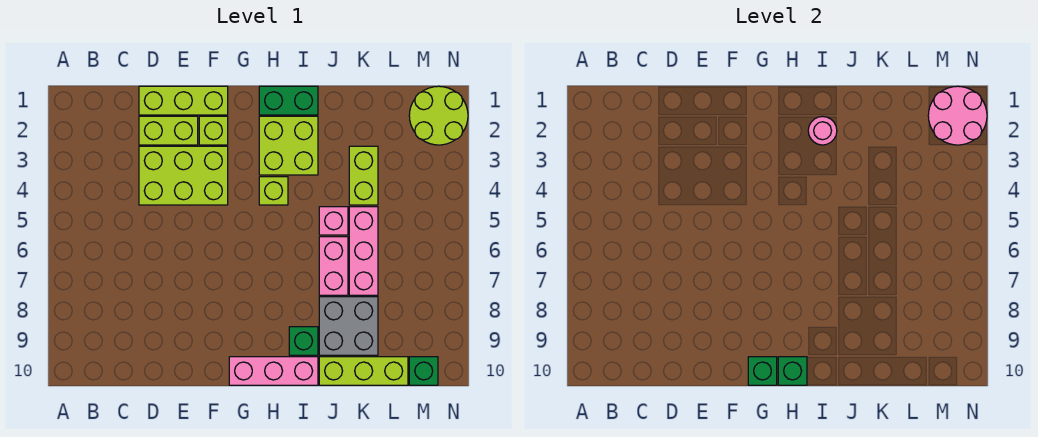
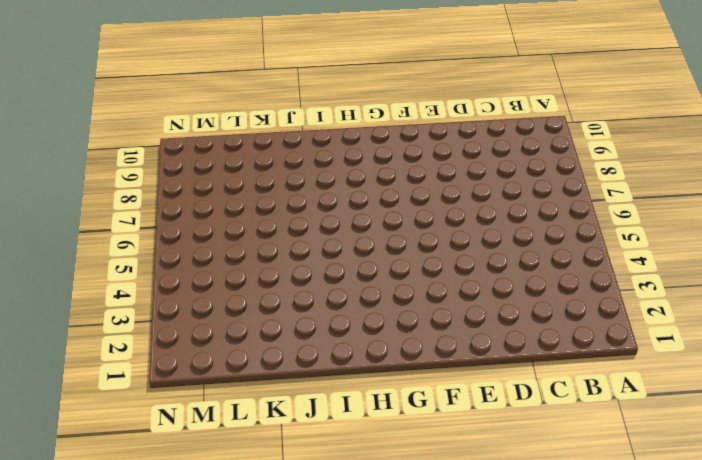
none -> lime brick D1:F1 level 1
none -> lime brick D2:E2 level 1
none -> lime brick D3:F4 level 1

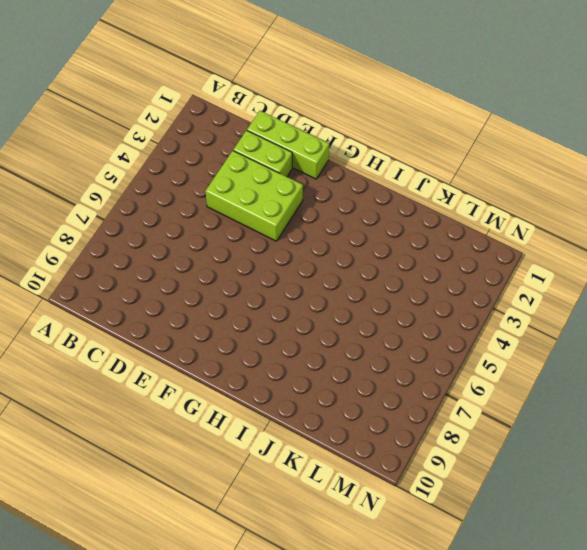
none -> lime brick F2 level 1
none -> pink brick G10:I10 level 1
none -> green brick H1:I1 level 1

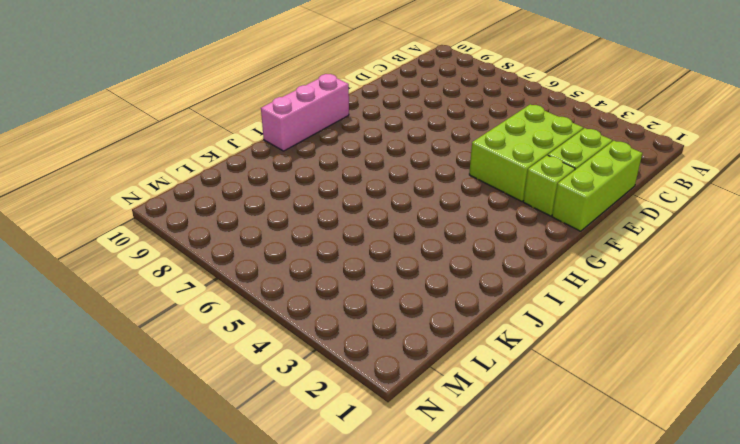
none -> green brick H1:I1 level 1
none -> lime brick H2:I3 level 1
none -> lime brick H4 level 1

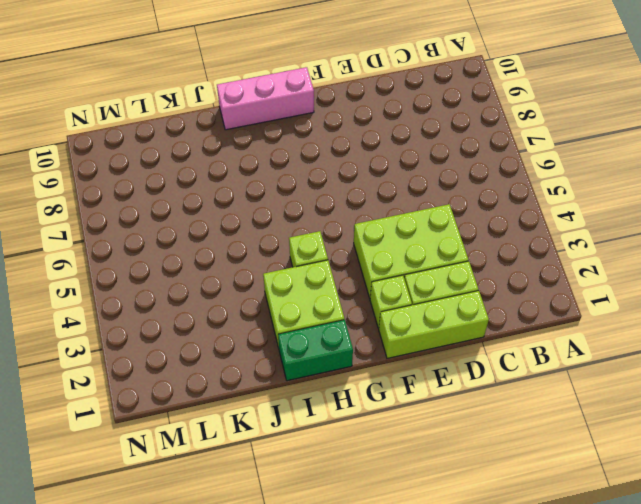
none -> green brick I9 level 1
none -> pink brick J5 level 1
none -> pink brick J6:J7 level 1

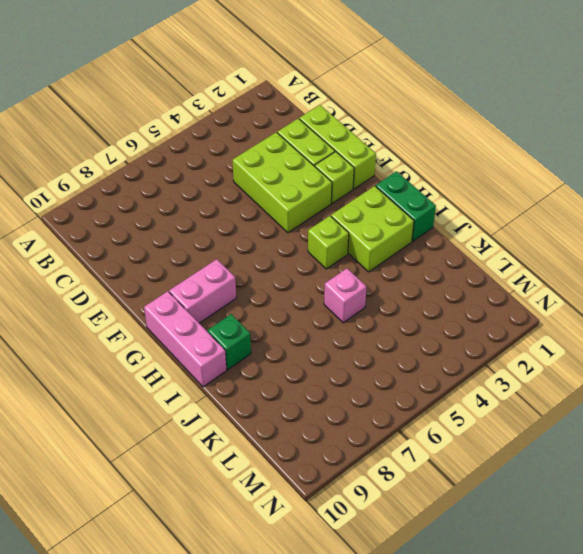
pink brick G8:G9 level 1 -> pink brick J6:J7 level 1
none -> grey brick J8:K9 level 1
none -> lime brick J10:L10 level 1
none -> lime brick K3:K4 level 1

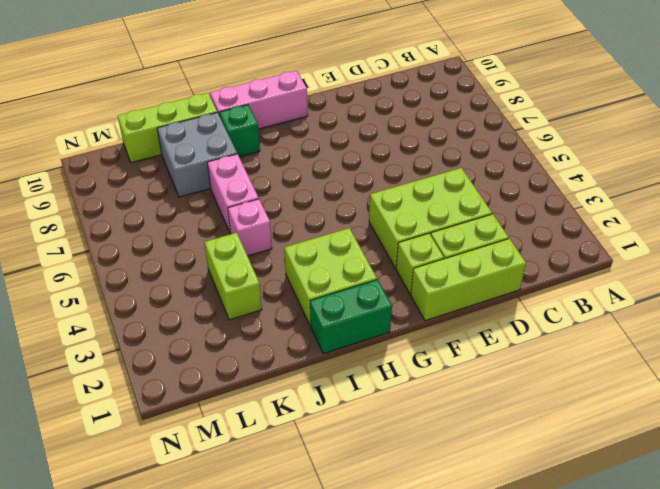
none -> lime brick H4 level 1
none -> pink brick K5:K7 level 1
none -> lime round brick M1:N2 level 1

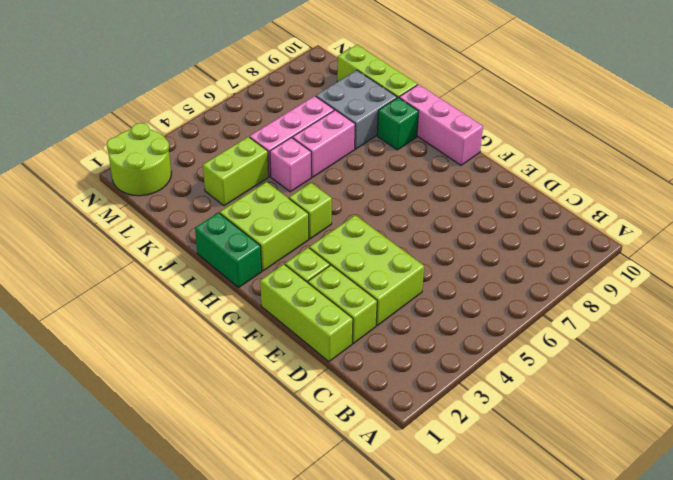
none -> green brick M10 level 1
none -> green brick G10 level 2
none -> green brick H10 level 2

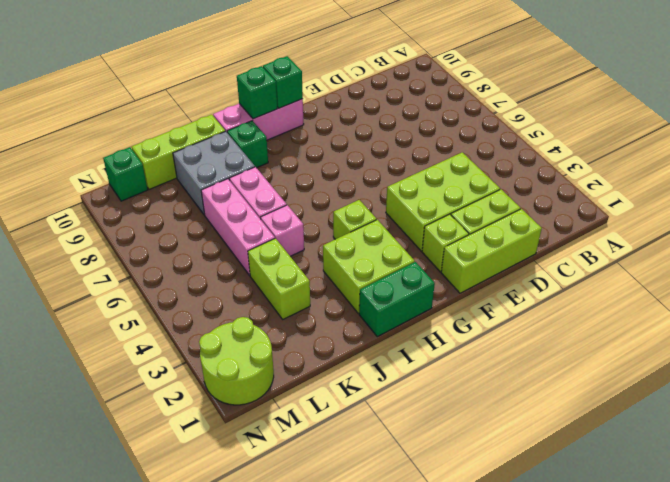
none -> pink round brick I2 level 2
none -> pink round brick M1:N2 level 2

